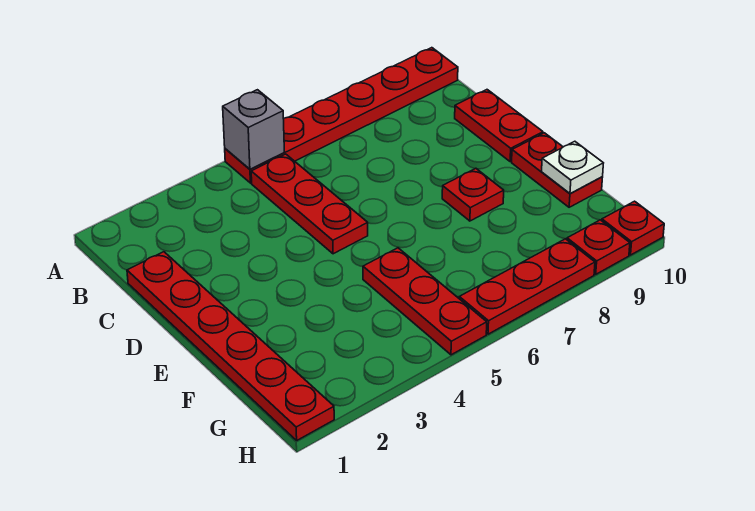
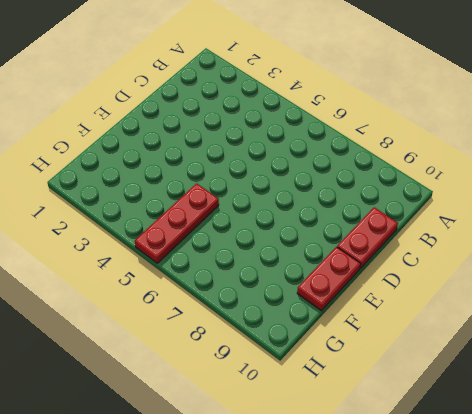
none -> red plate A5:A10 level 1
none -> red plate B5:D5 level 1
none -> red plate C1:H1 level 1

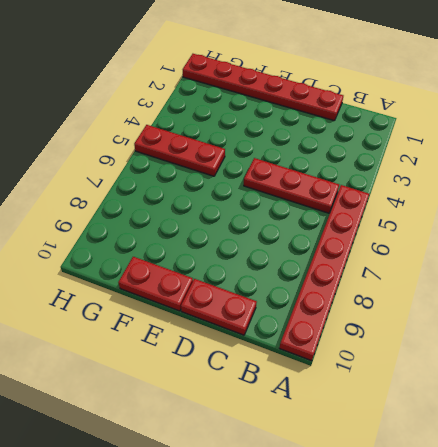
none -> red plate E8 level 1
none -> red plate H6:H8 level 1
none -> red plate H9 level 1

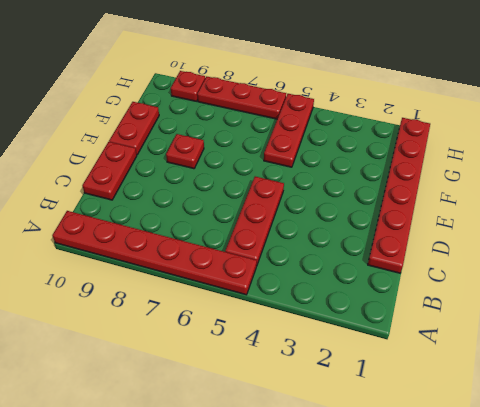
none -> red plate H10 level 1
none -> grey brick A5 level 2
none -> white plate F10 level 2

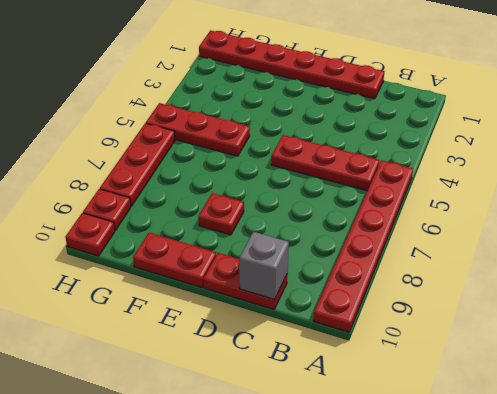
grey brick C10 level 2 -> grey brick A5 level 2
none -> white plate F10 level 2

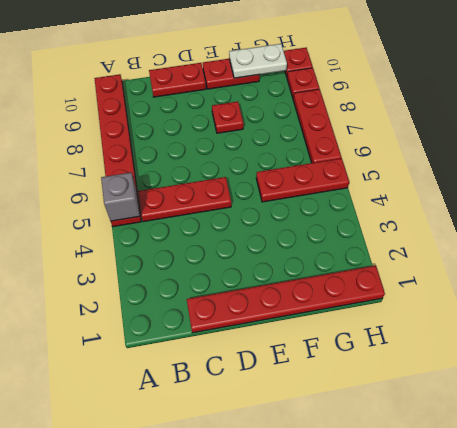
white plate F10:G10 level 2 -> white plate F10 level 2

